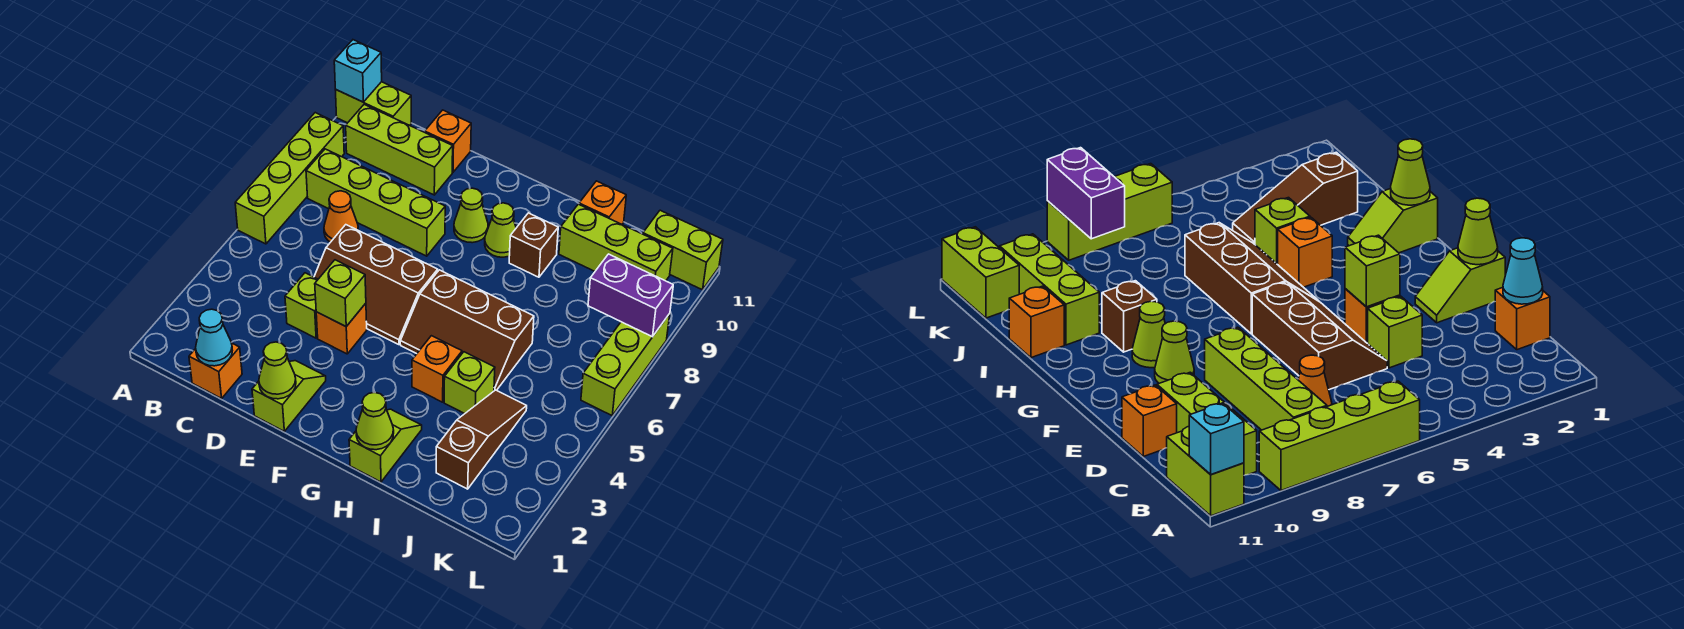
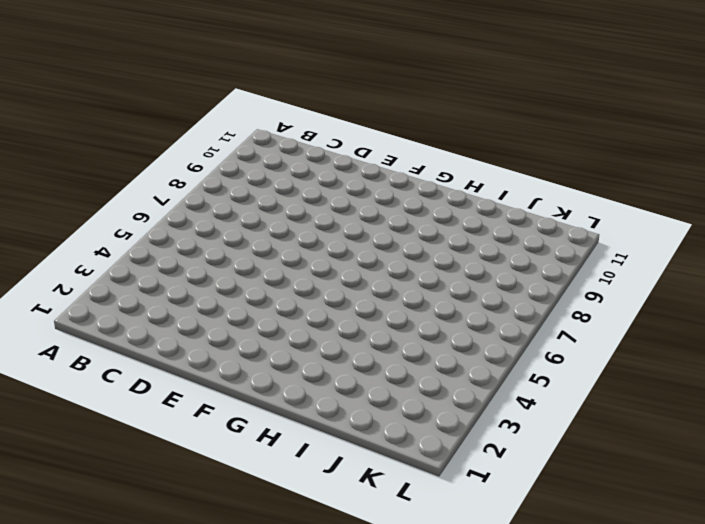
none -> lime brick A6:A9 level 1
none -> lime brick A11:B11 level 1
none -> lime brick B8:E8 level 1

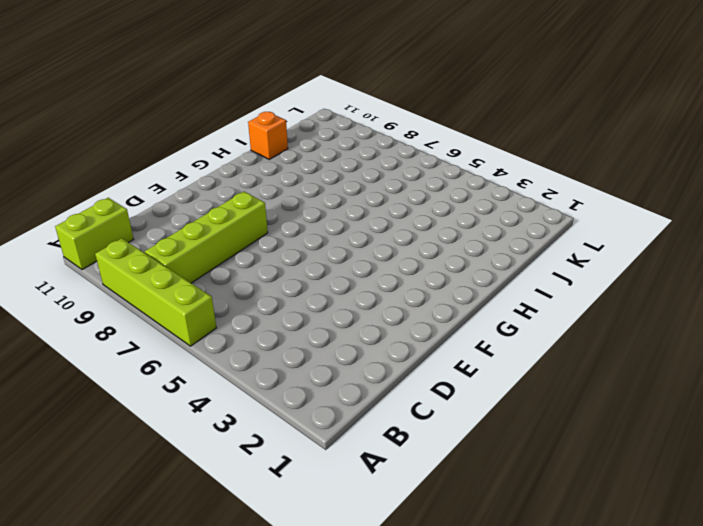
none -> lime brick B10:D10 level 1
none -> orange brick C1 level 1
none -> orange cone C7 level 1

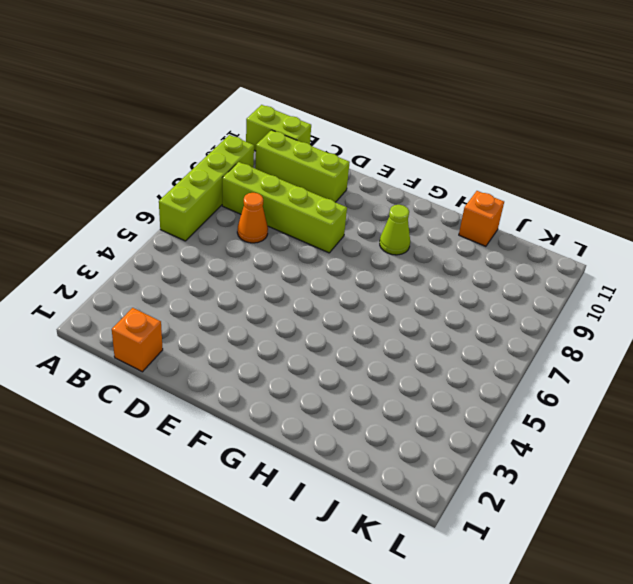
none -> lime brick D4 level 1
none -> brown slope D5:F6 level 1 top 6
none -> orange brick D11 level 1

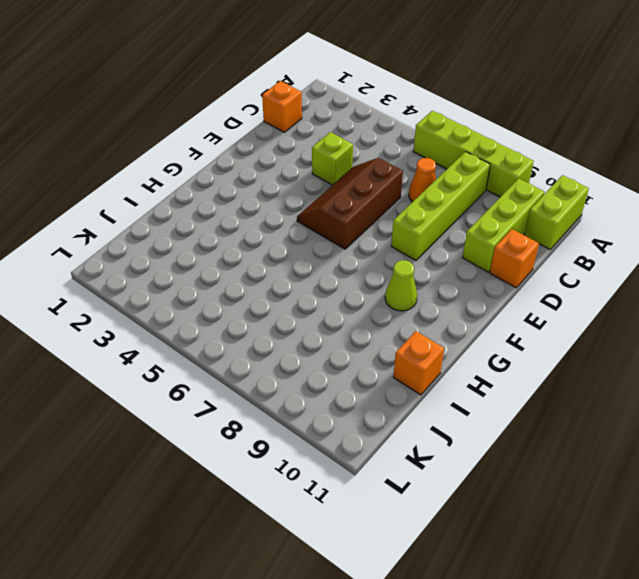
none -> lime slope E1:E2 level 1 top 1
none -> orange brick E4 level 1
none -> lime cone F9 level 1

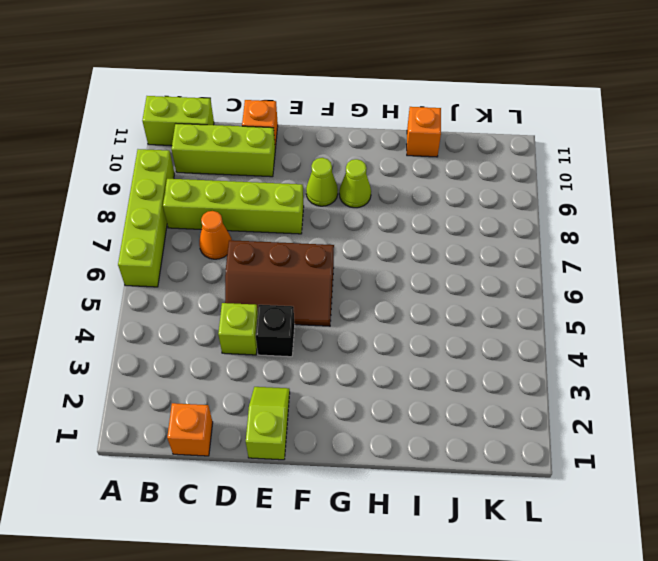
black brick E4 level 1 -> orange brick E4 level 1
none -> brown slope G5:I6 level 1 top 6
none -> lime slope H1:H2 level 1 top 1
none -> orange brick H4 level 1

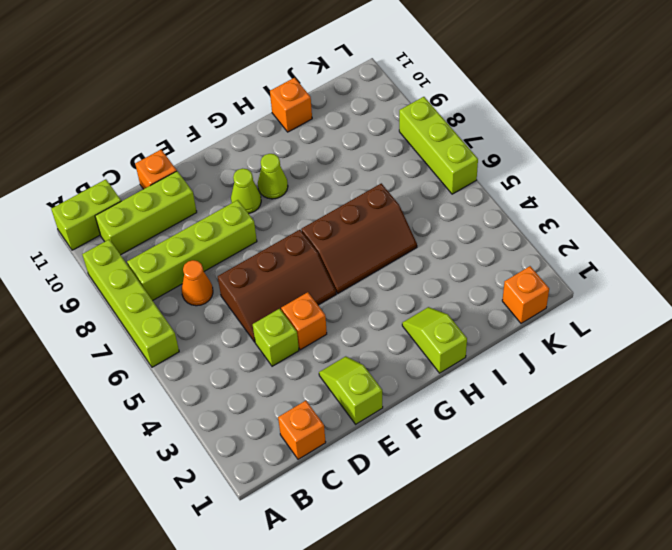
orange brick K1 level 1 -> orange brick H4 level 1
none -> brown brick H9 level 1
none -> lime brick I4 level 1
none -> lime brick I10:K10 level 1

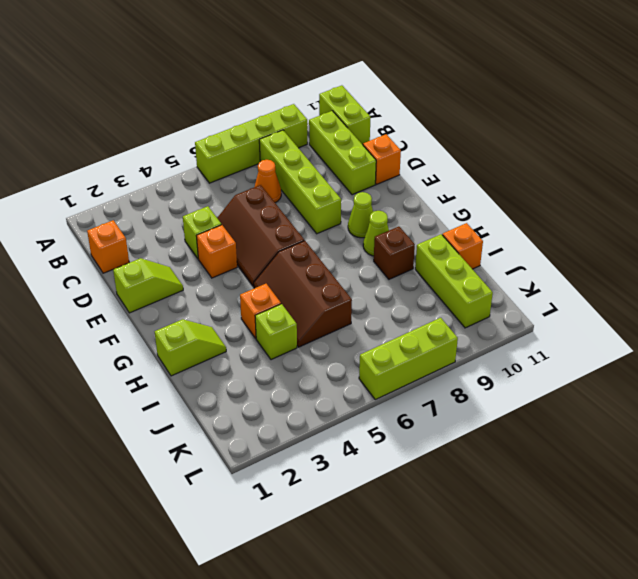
none -> brown slope J2:J4 level 1 top 2
none -> lime brick K11:L11 level 1
none -> cyan brick A11 level 2

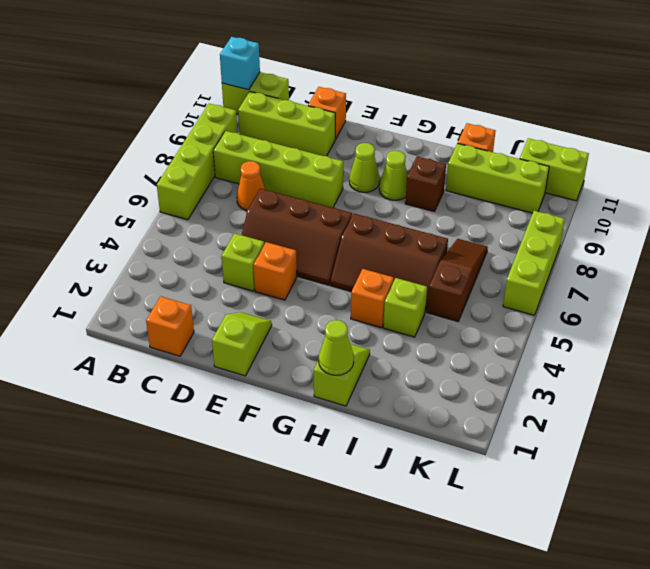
brown slope J5:J7 level 1 top 5 -> brown slope J2:J4 level 1 top 2
none -> cyan cone C1 level 2
none -> lime cone E1 level 2
none -> lime brick E4 level 2

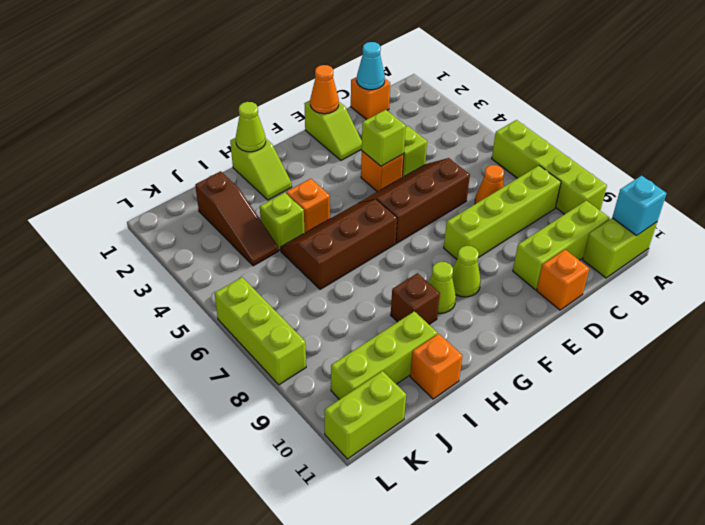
orange cone E1 level 2 -> lime cone E1 level 2
none -> purple brick K8:L8 level 2

